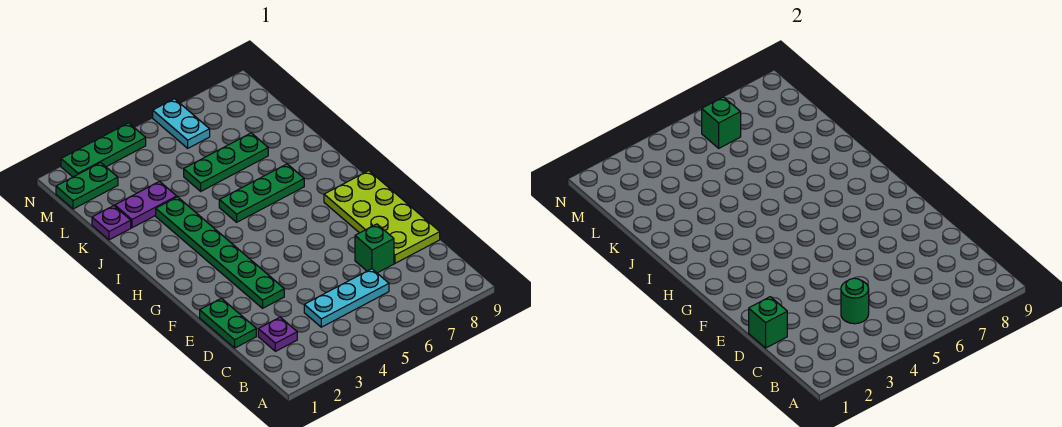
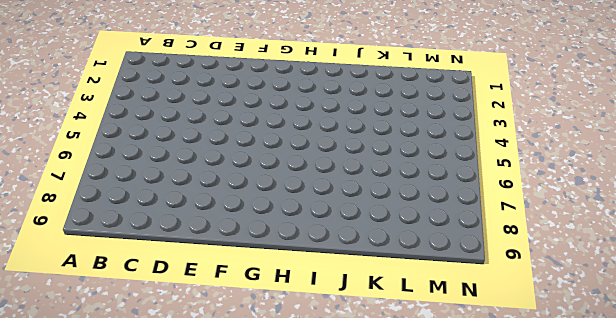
none -> purple plate C2 level 1
none -> cyan plate C4:C6 level 1
none -> green plate D1:E1 level 1

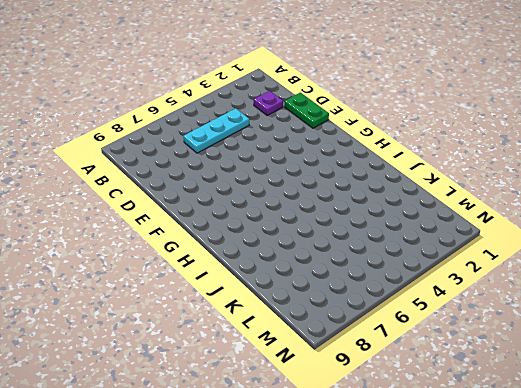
none -> green brick D7 level 1
none -> lime plate D8:G9 level 1
none -> green plate E3:J3 level 1

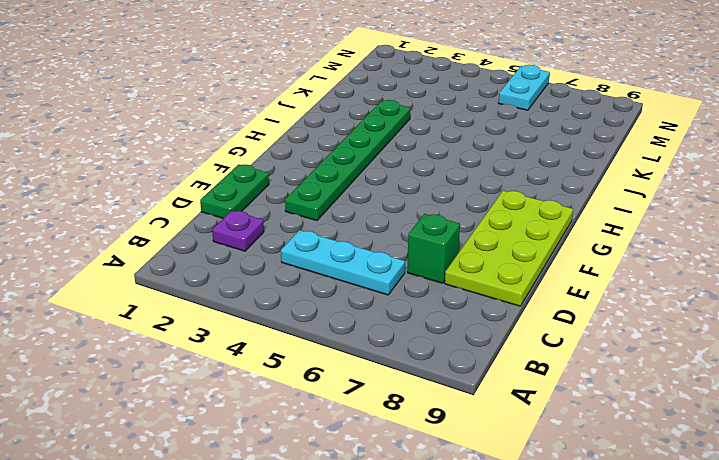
none -> green plate I5:I7 level 1
none -> purple plate K1 level 1
none -> purple plate K2:K3 level 1

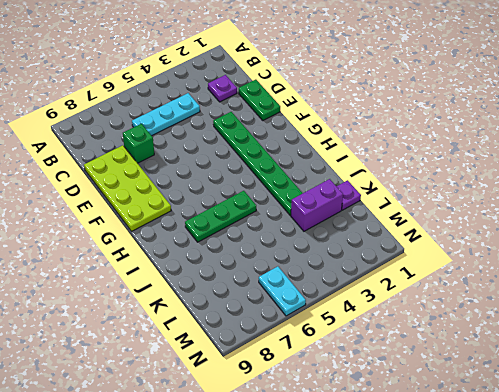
purple brick K2:K3 level 1 -> purple plate K2:K3 level 1
none -> green plate K5:K7 level 1
none -> green plate M1:M2 level 1
none -> green plate N2:N4 level 1

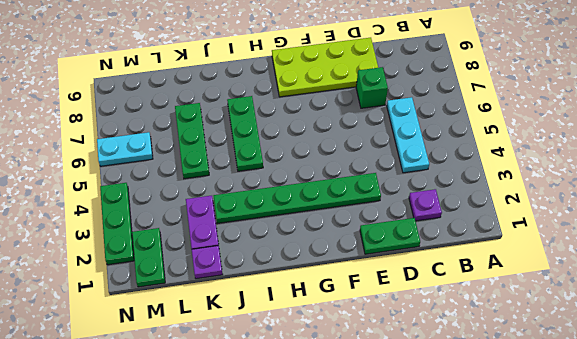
none -> green round brick C4 level 2
none -> green brick D1 level 2
none -> green brick M6 level 2

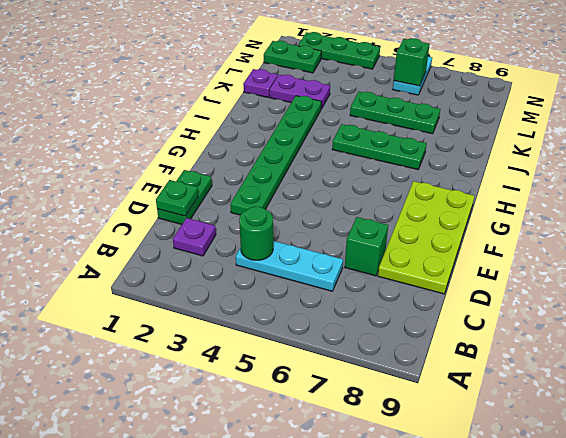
green plate D1 level 2 -> green brick D1 level 2

